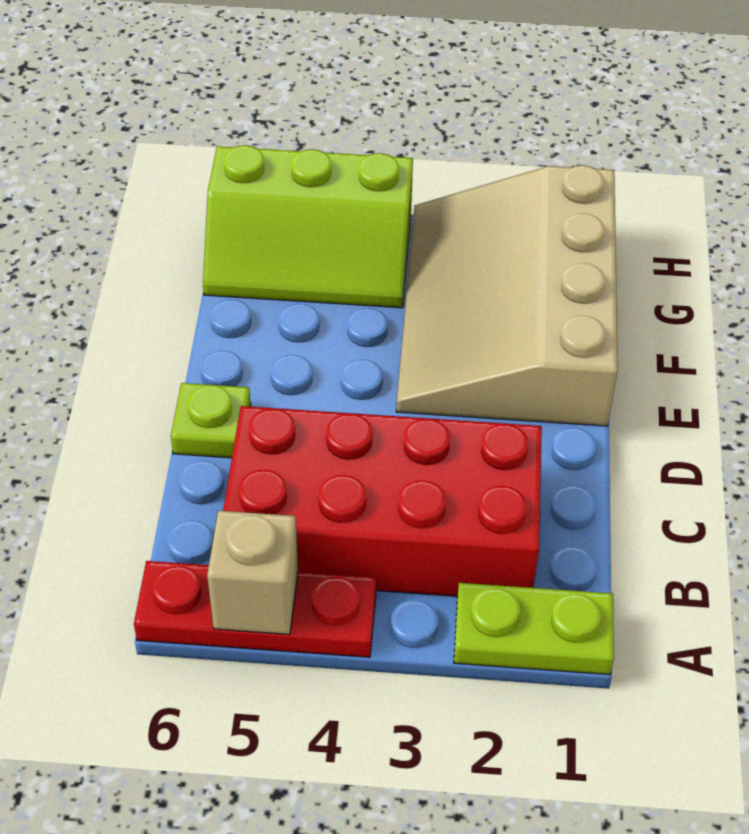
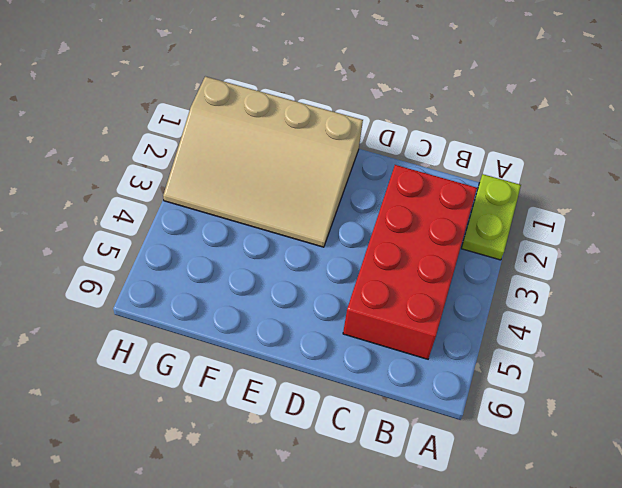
none -> red plate A4:A6 level 1
none -> lime plate D6 level 1

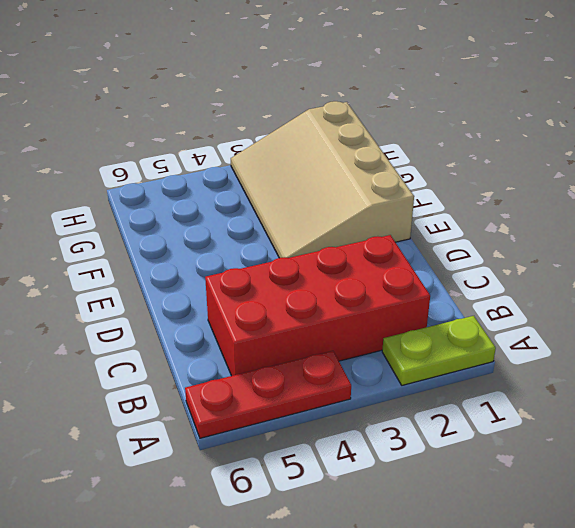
none -> lime plate D6 level 1
none -> lime slope G4:H6 level 1 top H

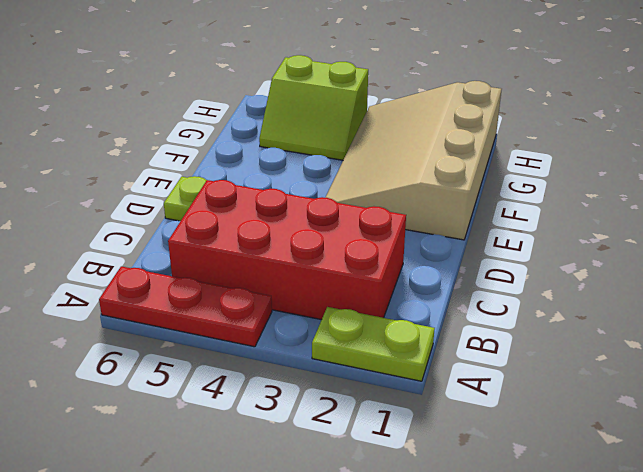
lime slope G4:H5 level 1 top H -> lime slope G4:H6 level 1 top H
none -> tan brick A5 level 2

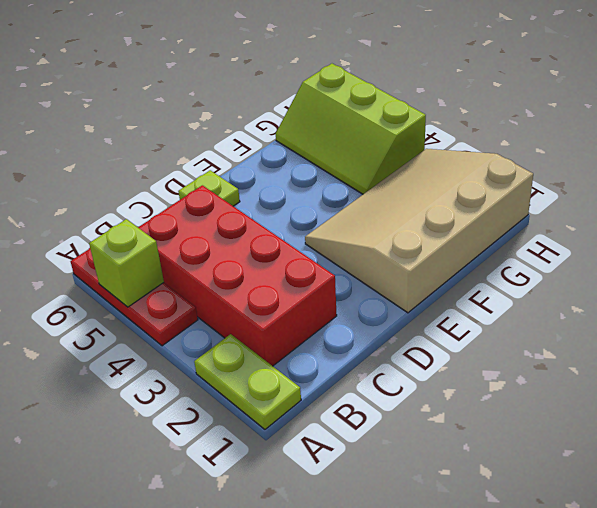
lime brick A5 level 2 -> tan brick A5 level 2

